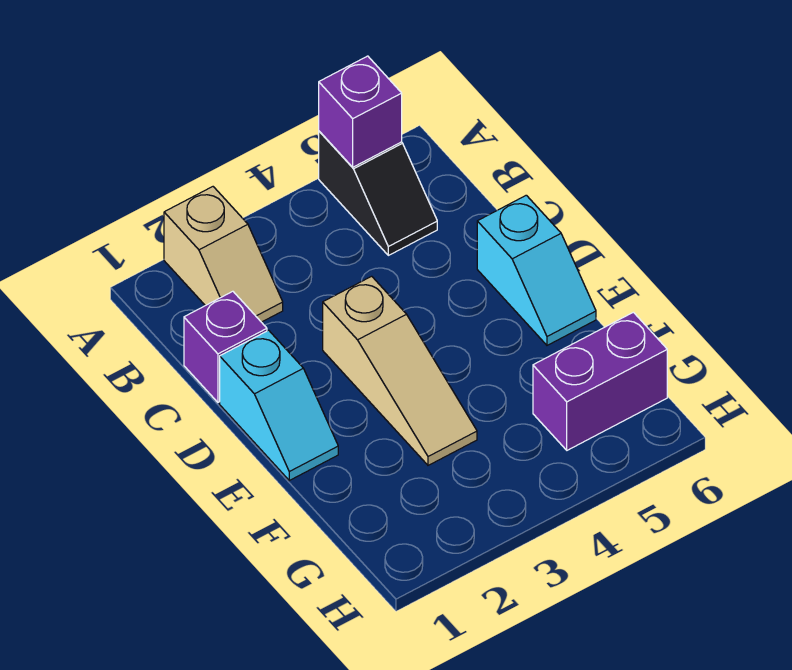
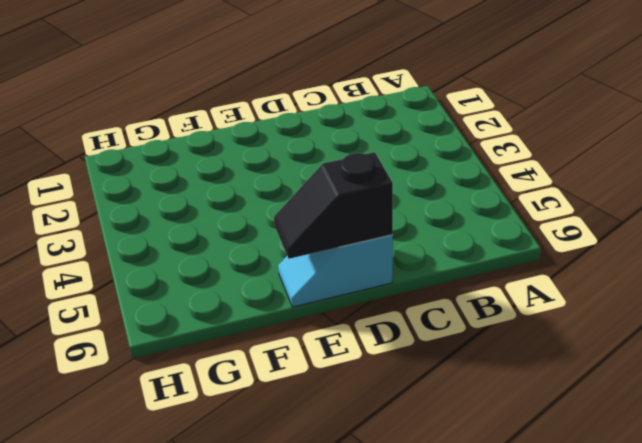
black slope D6:E6 level 2 top D -> black slope A5:B5 level 1 top A
none -> tan slope A2:B2 level 1 top A
none -> purple brick C1 level 1

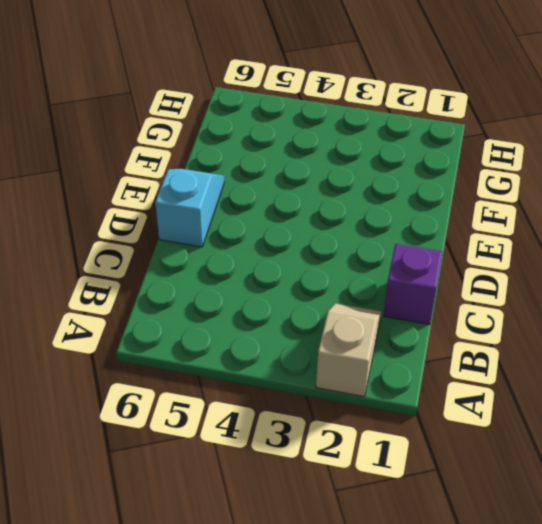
none -> black slope A5:B5 level 1 top A
none -> cyan slope D1:E1 level 1 top D

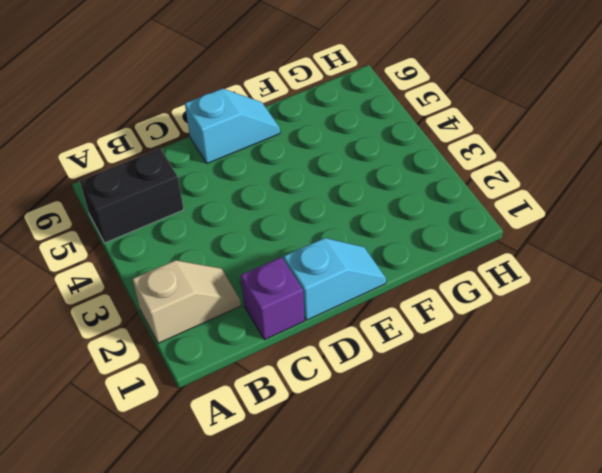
black brick A5:B5 level 1 -> black slope A5:B5 level 1 top A
none -> tan slope D3:F3 level 1 top D
none -> purple brick G5:G6 level 1

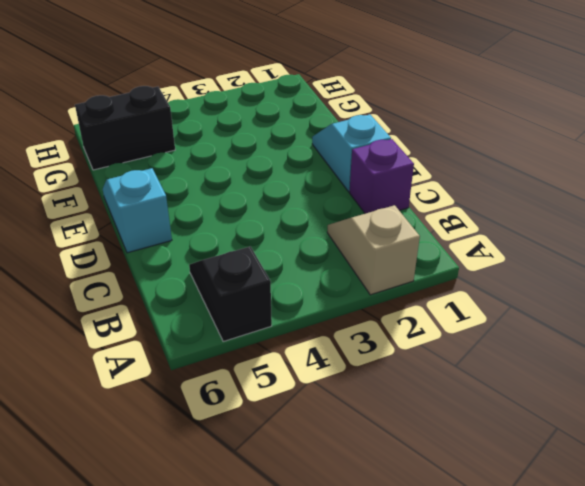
black brick G5:G6 level 1 -> purple brick G5:G6 level 1
none -> tan slope D3:F3 level 1 top D
none -> purple brick A5 level 2

